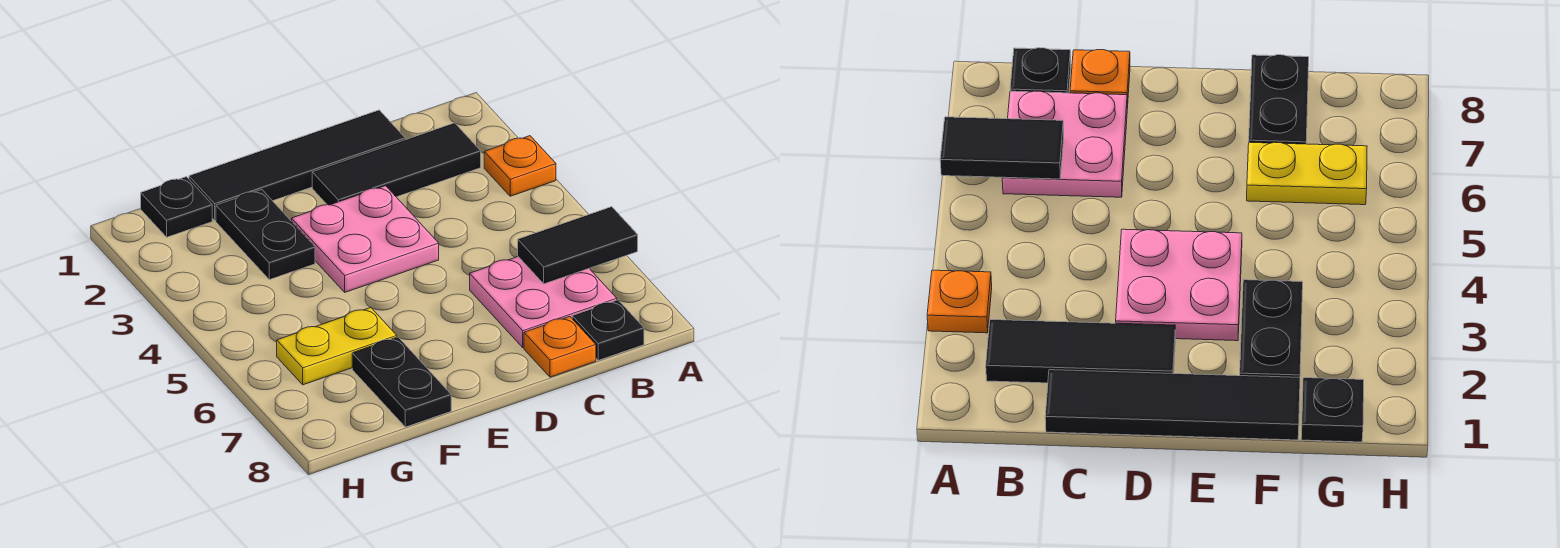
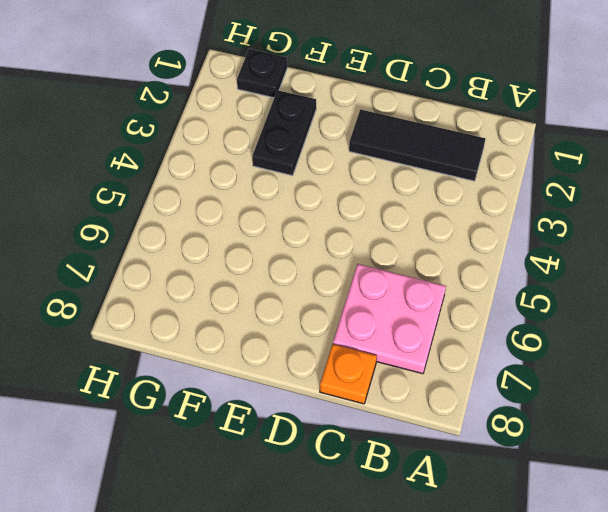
none -> orange plate A3 level 1
none -> black plate B8 level 1
none -> black tile C1:F1 level 1

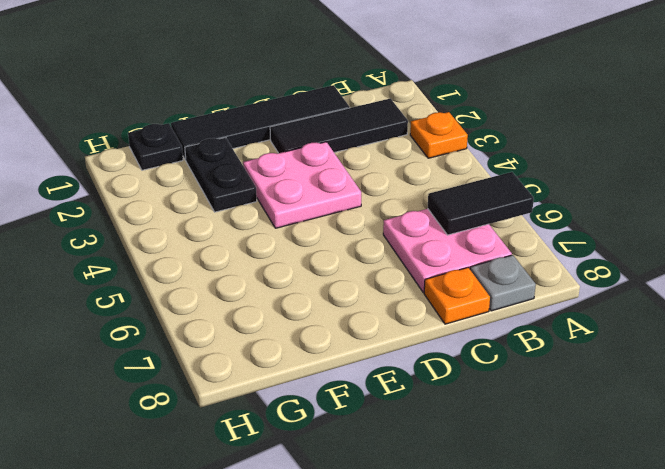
grey plate B8 level 1 -> black plate B8 level 1
none -> yellow plate F6:G6 level 1
none -> black plate F7:F8 level 1

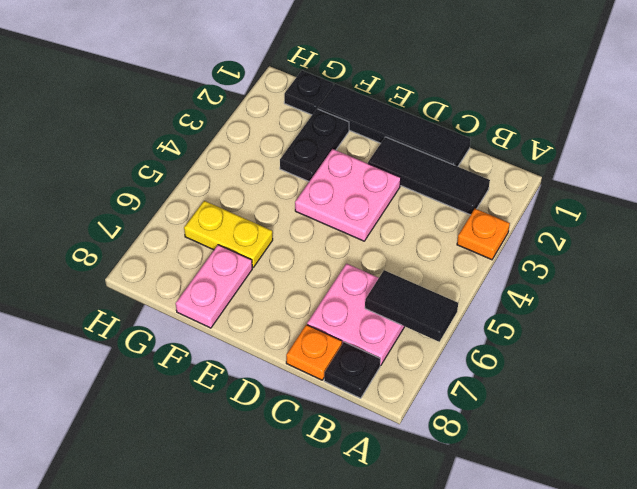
pink plate F7:F8 level 1 -> black plate F7:F8 level 1

